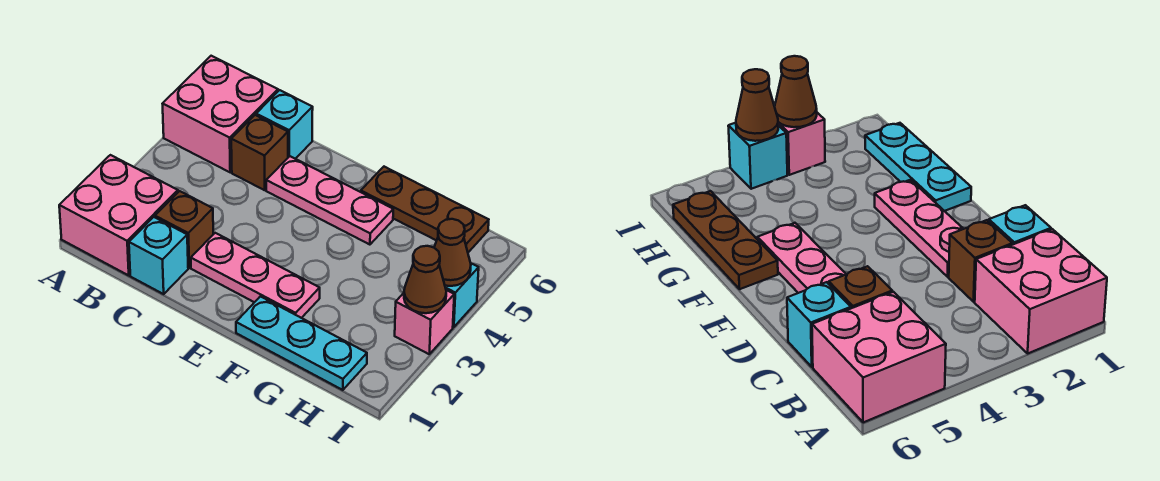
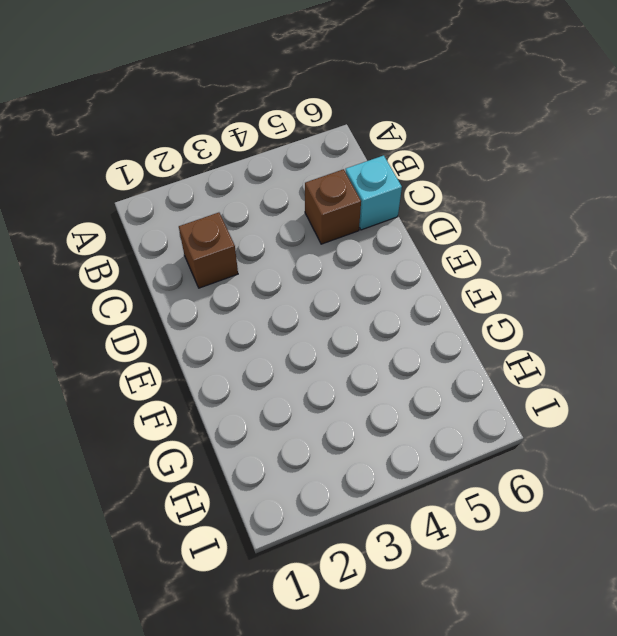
none -> pink brick A1:B2 level 1
none -> pink brick A5:B6 level 1
none -> cyan brick C1 level 1

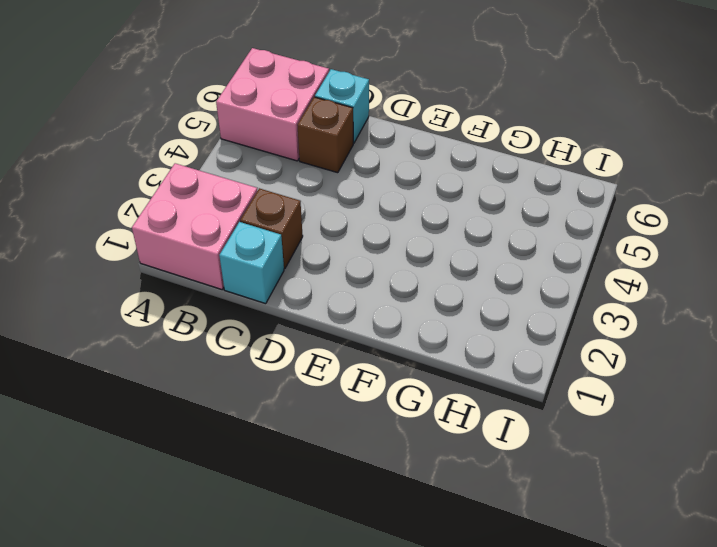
none -> pink plate D2:F2 level 1
none -> pink plate D5:F5 level 1
none -> cyan plate F1:H1 level 1

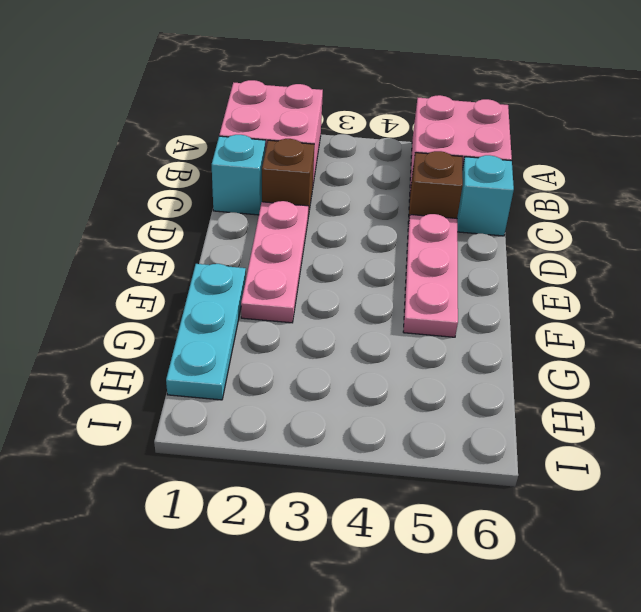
none -> brown plate F6:H6 level 1
none -> pink brick I3 level 1
none -> cyan brick I4 level 1

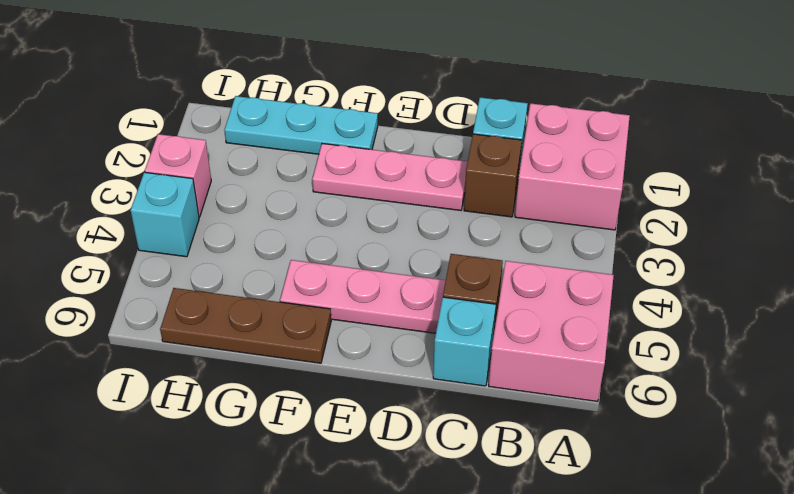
none -> brown cone I3 level 2
none -> brown cone I4 level 2

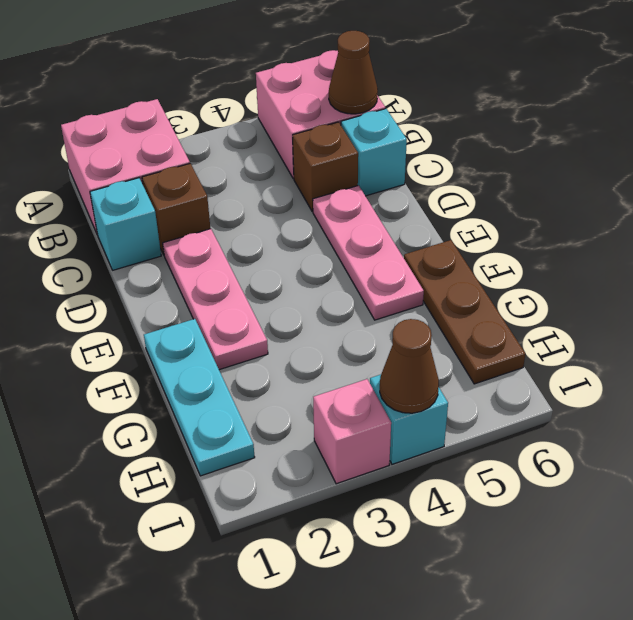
brown cone B6 level 2 -> brown cone I3 level 2

